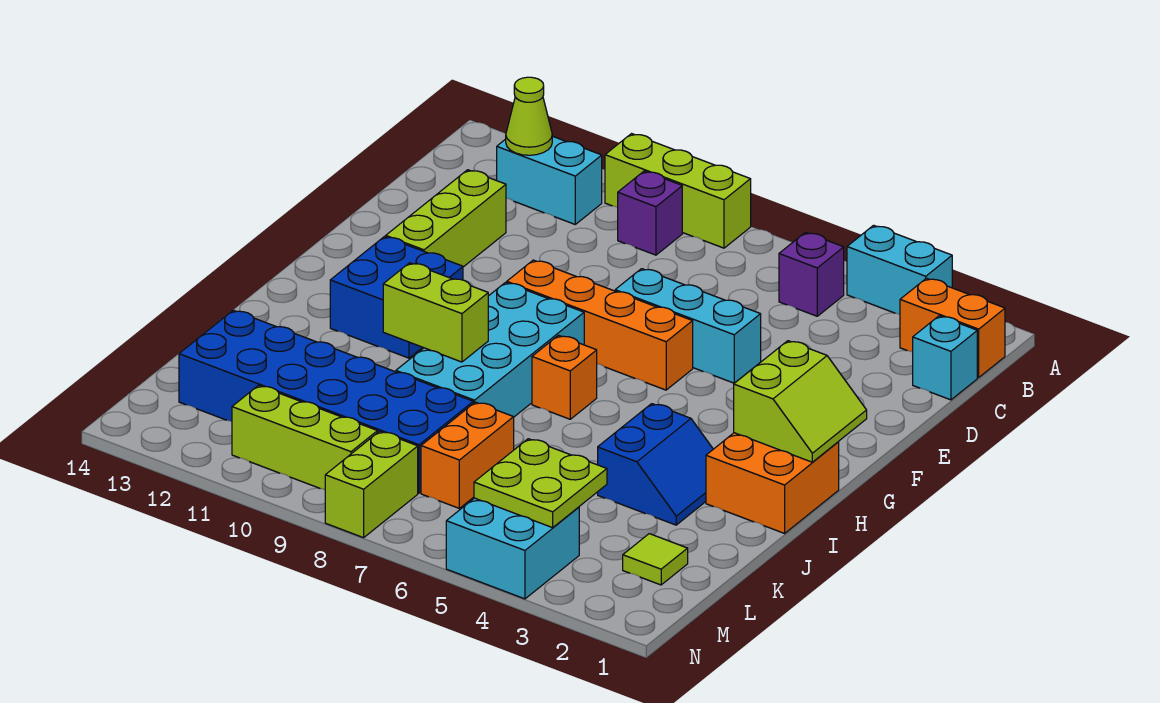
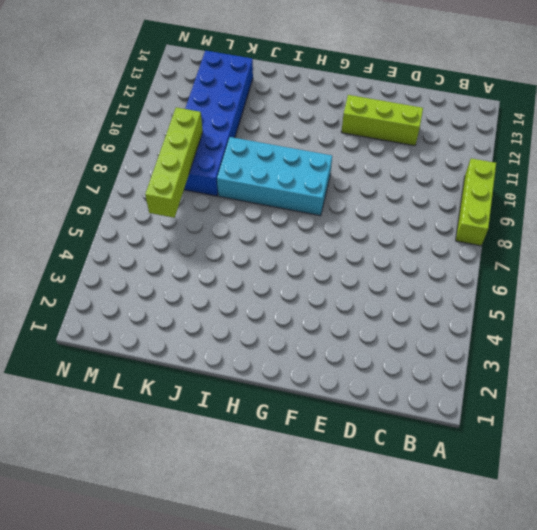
lime brick L6:L9 level 2 -> none
none -> cyan brick A3:A4 level 1
none -> orange brick B1:B2 level 1
none -> purple brick B5 level 1

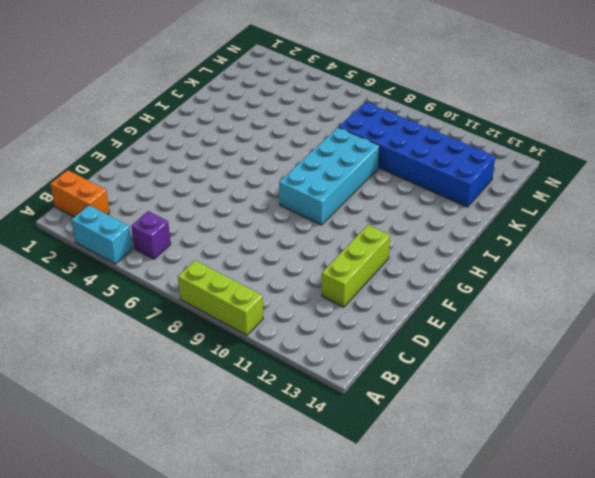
none -> purple brick B9 level 1
none -> cyan brick B11:B12 level 1
none -> cyan brick C1 level 1

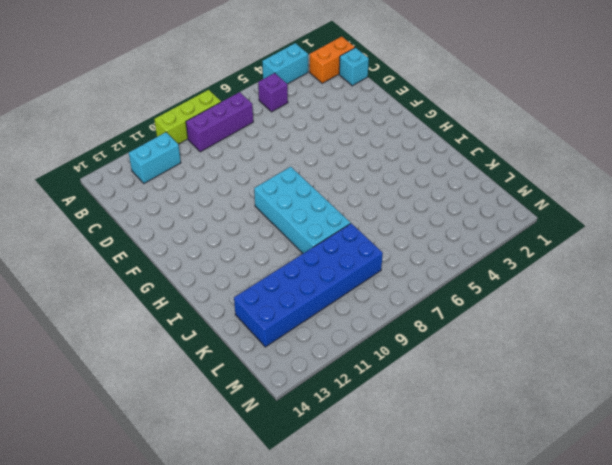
purple brick B7:B9 level 1 -> purple brick B9 level 1
none -> lime brick D12:F12 level 1
none -> cyan brick E5:E7 level 1
none -> orange brick F6:F9 level 1

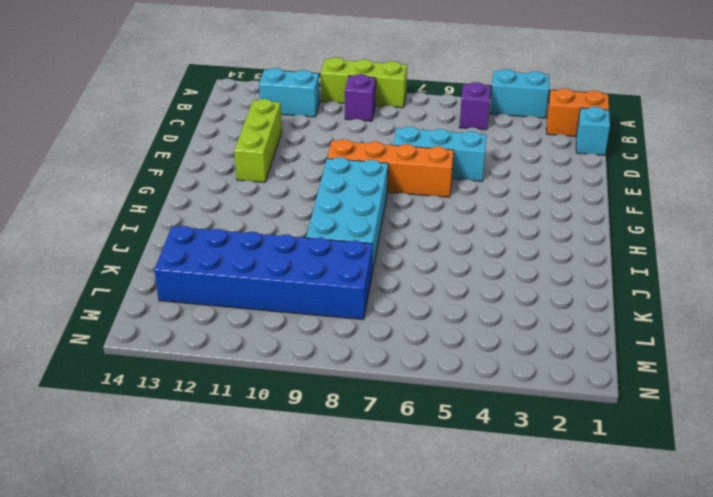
none -> blue brick G11:H12 level 1
none -> orange brick H1:I2 level 1
none -> orange brick H7 level 1

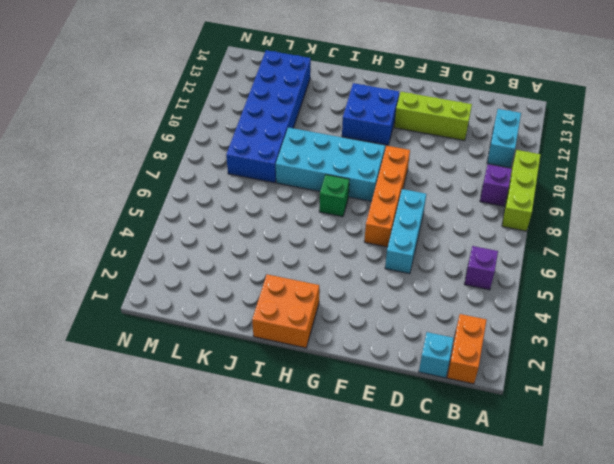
green brick H7 level 1 -> orange brick H7 level 1
none -> cyan brick A3:A4 level 1
none -> blue slope I3:J4 level 1 top 4
none -> orange brick K7:L7 level 1

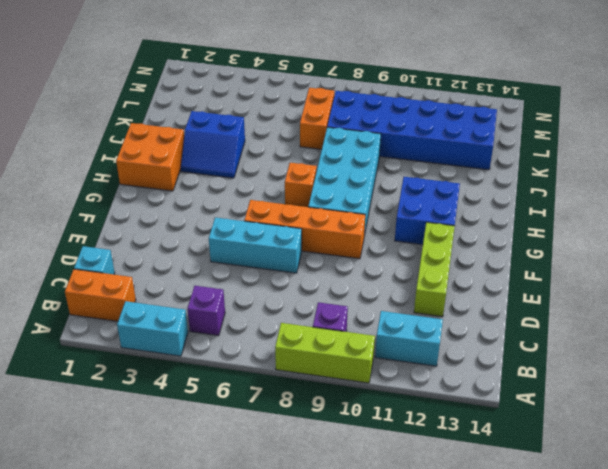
blue slope I3:J4 level 1 top J -> blue slope I3:J4 level 1 top 4
none -> lime tile L2 level 1
none -> cyan brick M4:N5 level 1
none -> lime brick M8:N8 level 1

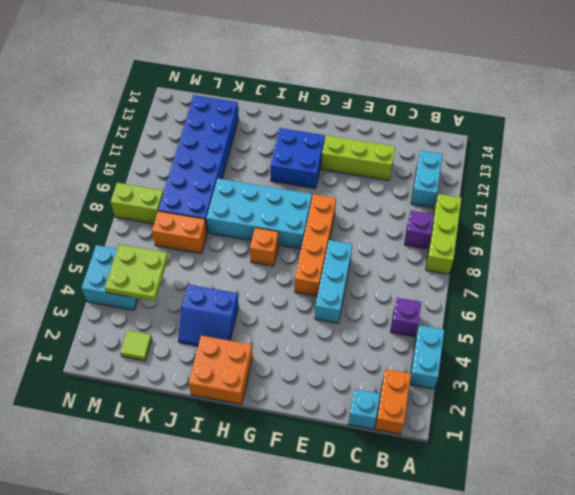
none -> lime brick M9:M11 level 1
none -> lime cone B12 level 2
none -> lime slope G1:H2 level 2 top 2

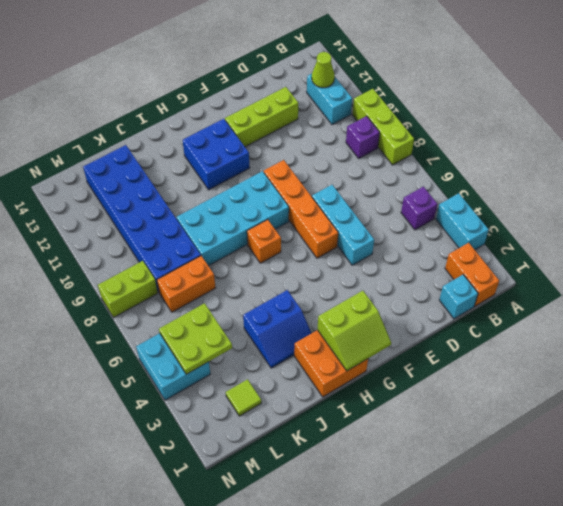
none -> lime brick M9:M11 level 1
none -> lime brick I9:I10 level 2

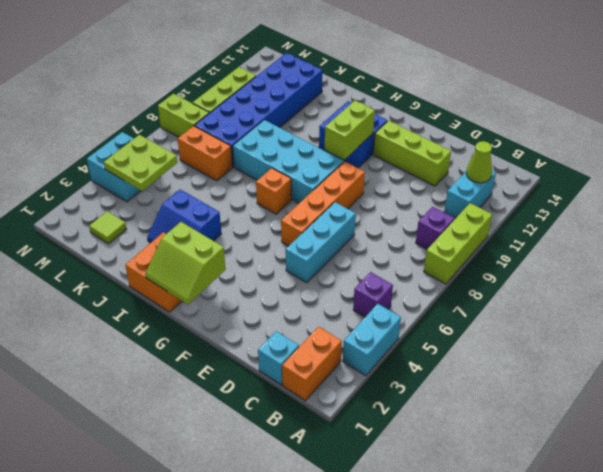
lime brick G10:G11 level 2 -> lime brick I9:I10 level 2

